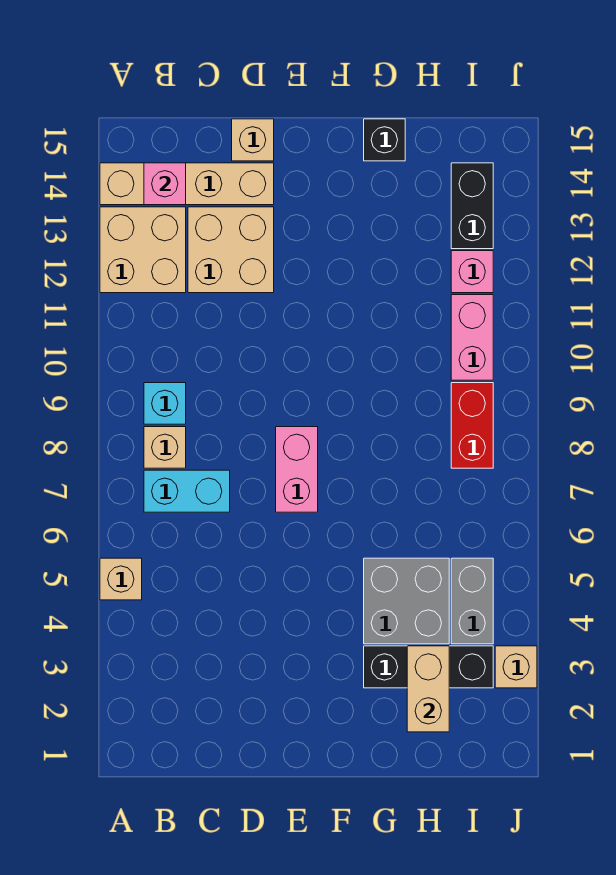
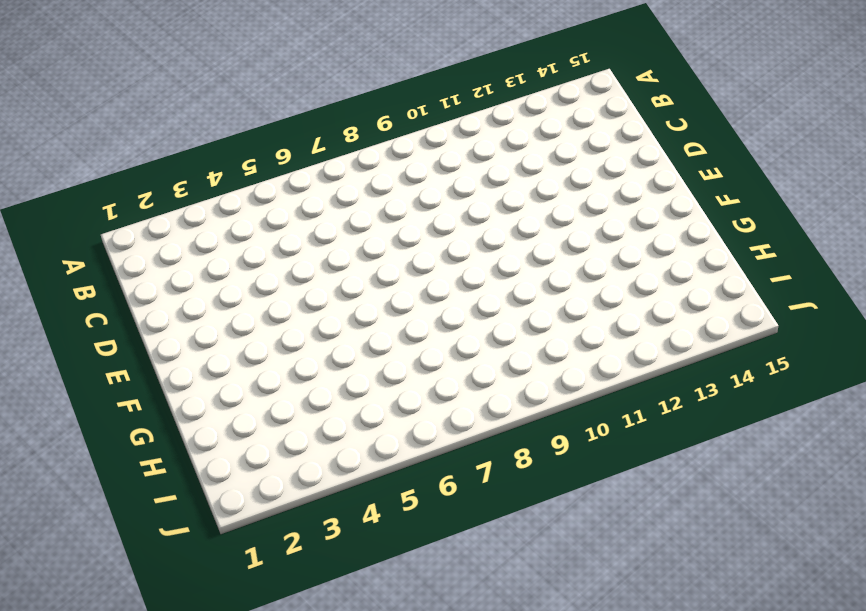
none -> tan brick A5 level 1
none -> tan brick A12:B13 level 1
none -> tan brick A14:D14 level 1

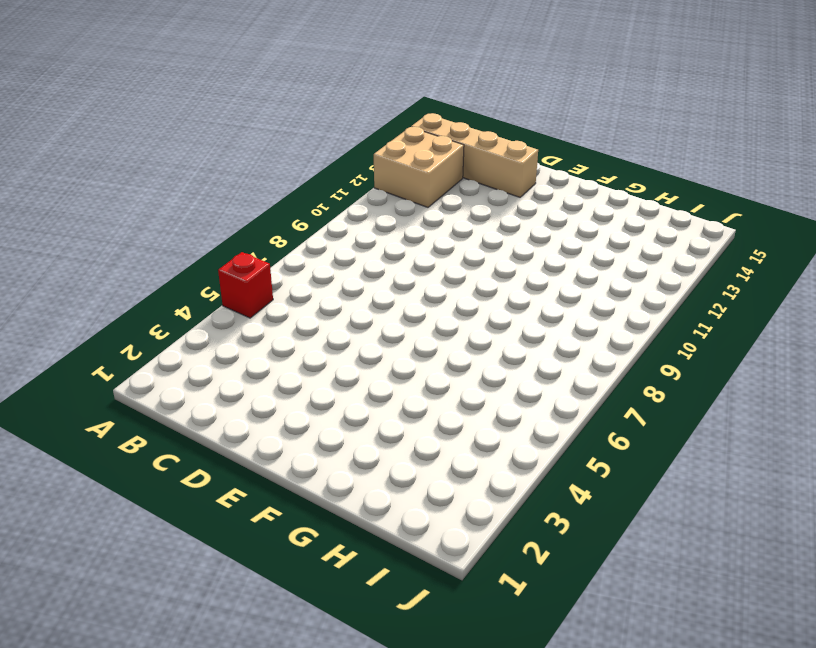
red brick A5 level 1 -> tan brick A5 level 1
none -> cyan brick B7:C7 level 1
none -> tan brick B8 level 1
none -> cyan brick B9 level 1

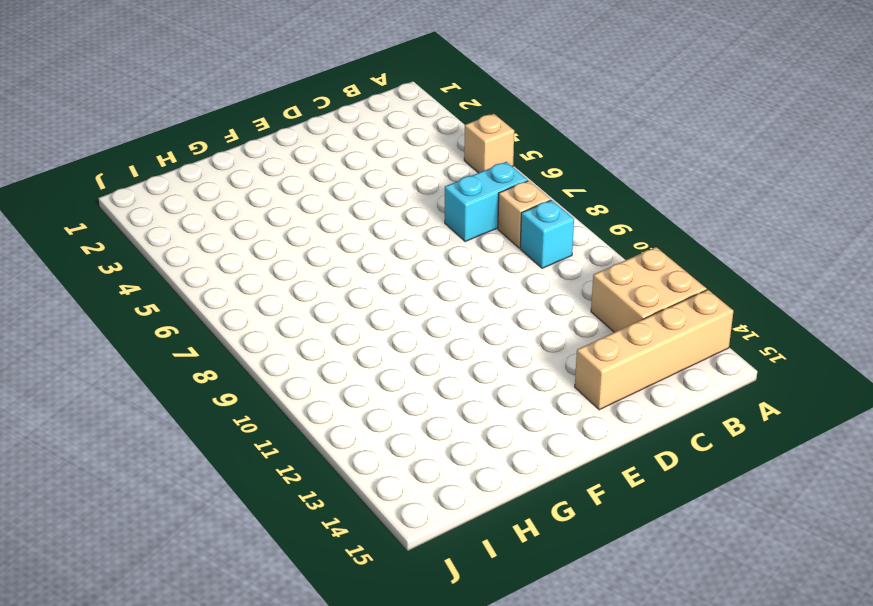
none -> tan brick C12:D13 level 1
none -> tan brick D15 level 1
none -> pink brick E7:E8 level 1

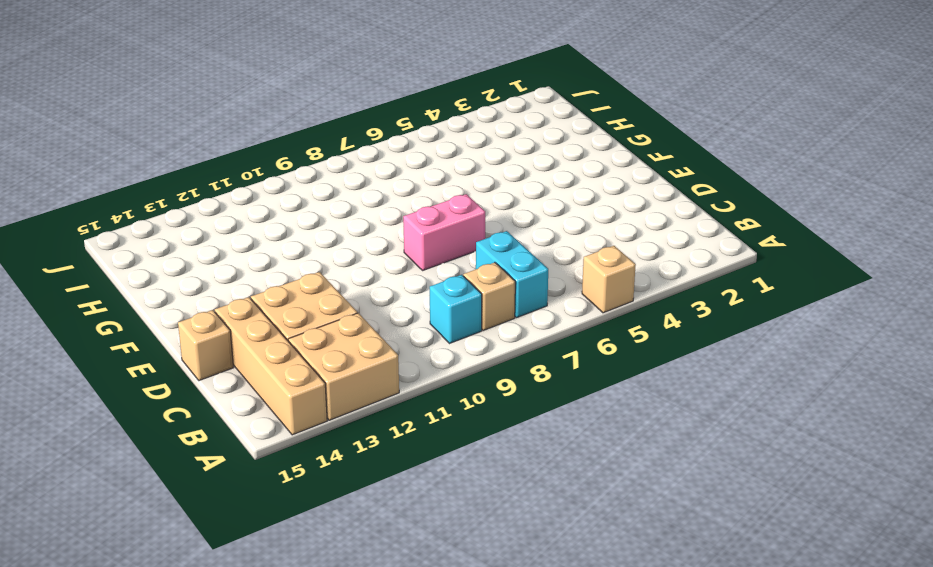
none -> black brick G3:I3 level 1
none -> grey brick G4:H5 level 1
none -> black brick G15 level 1

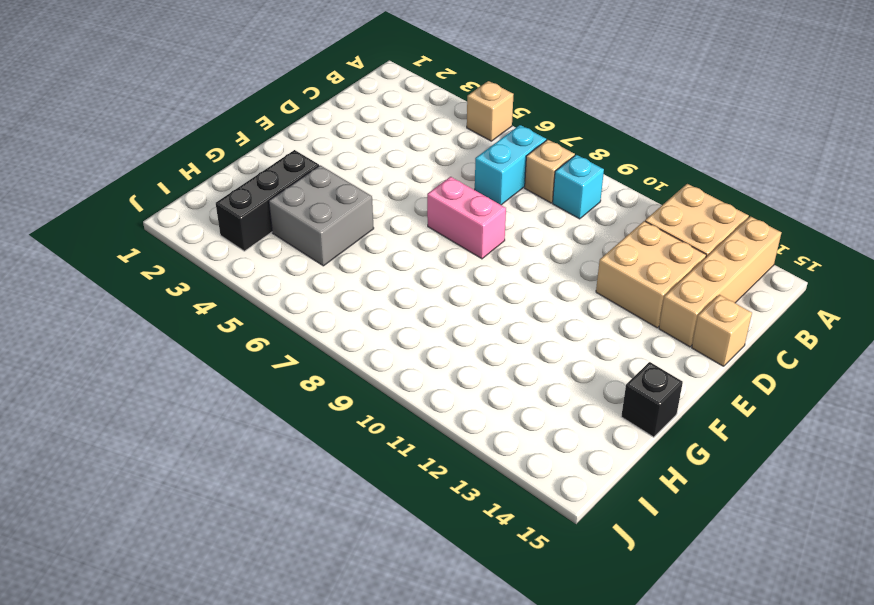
none -> grey brick I4:I5 level 1
none -> red brick I8:I9 level 1
none -> pink brick I10:I11 level 1

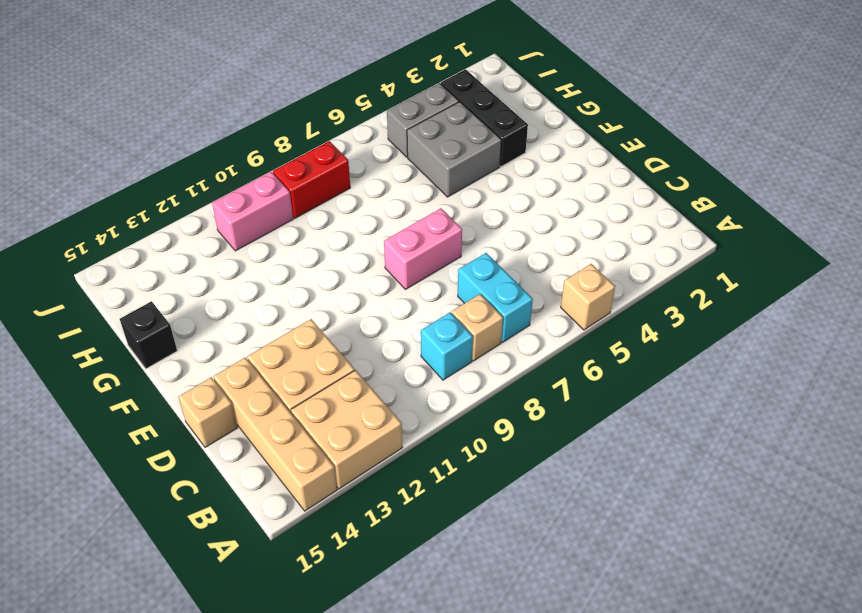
none -> pink brick I12 level 1
none -> black brick I13:I14 level 1
none -> tan brick J3 level 1

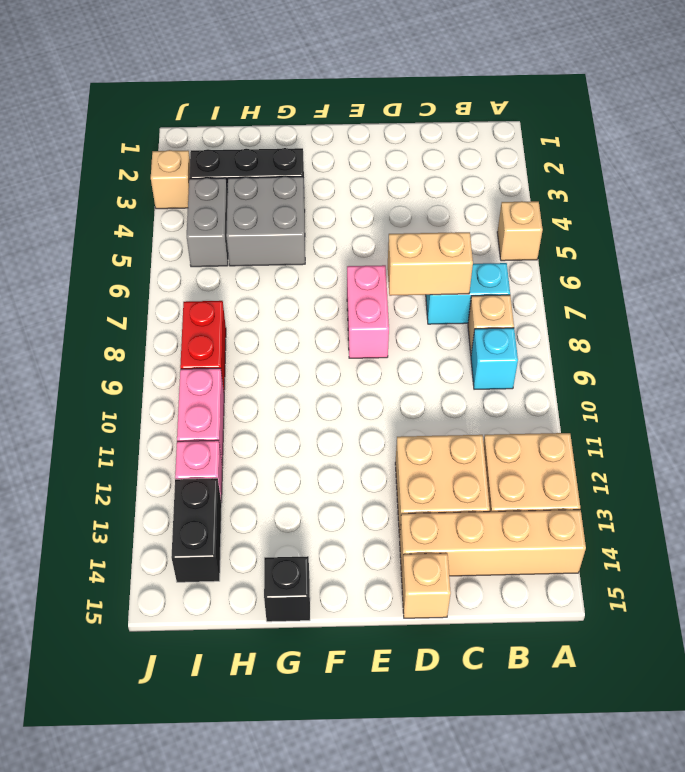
tan brick C7:D7 level 2 -> tan brick H2:H3 level 2
none -> pink brick B14 level 2

